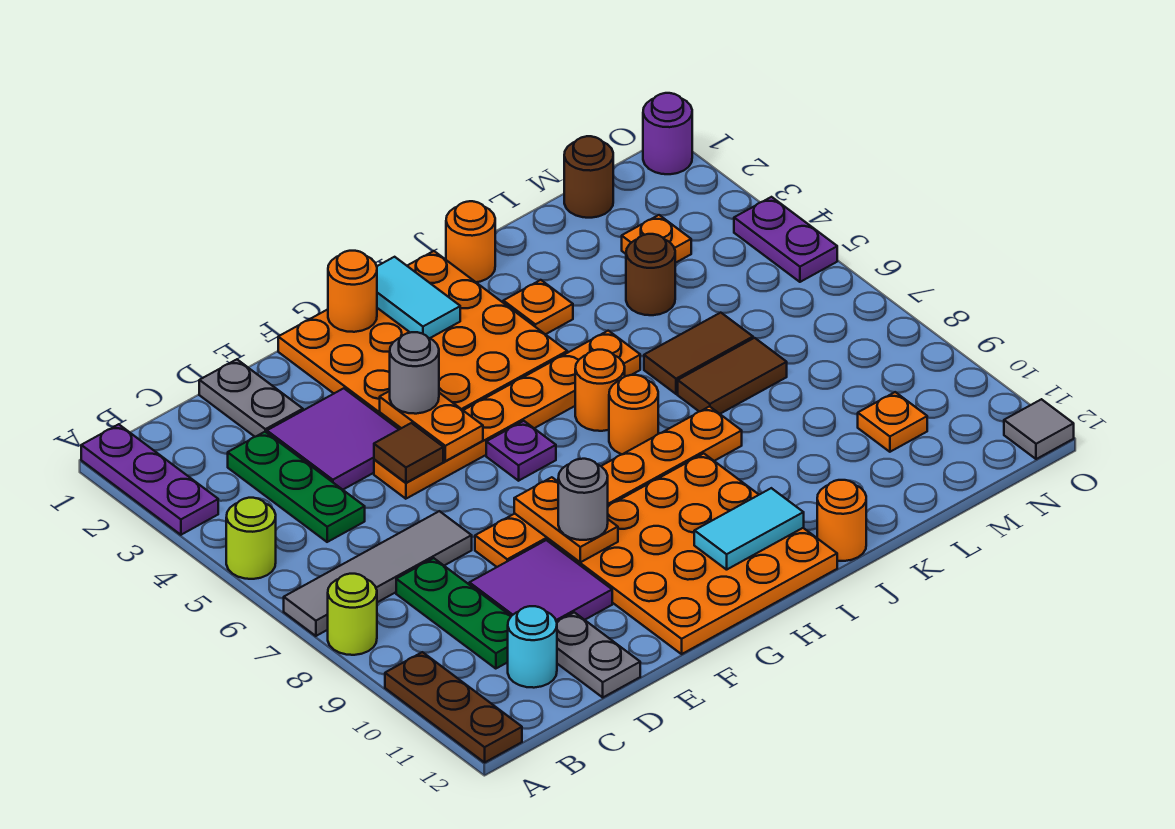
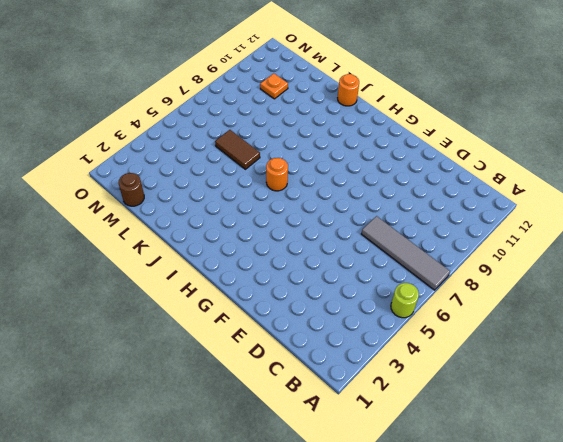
none -> purple plate A1:A3 level 1
none -> lime round brick A8 level 1
none -> brown plate A10:A12 level 1
none -> green plate C3:C5 level 1

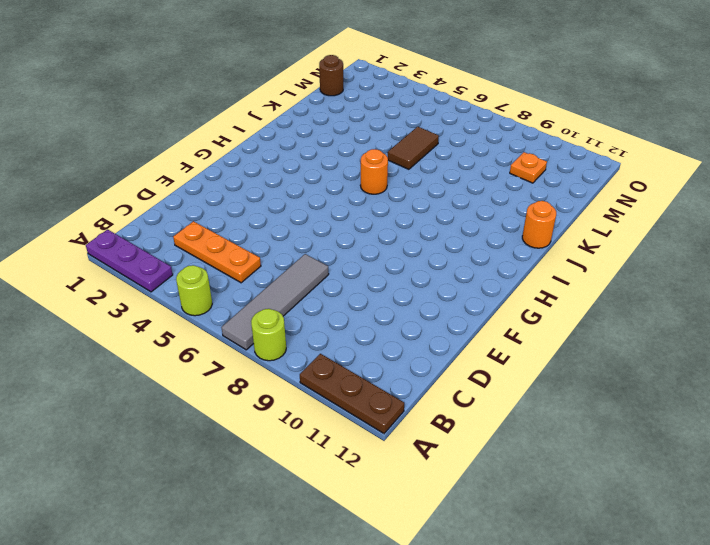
orange plate C3:C5 level 1 -> green plate C3:C5 level 1
none -> green plate C8:C10 level 1
none -> cyan round brick C11 level 1
none -> grey plate D1:D2 level 1
none -> purple tile D3:E4 level 1

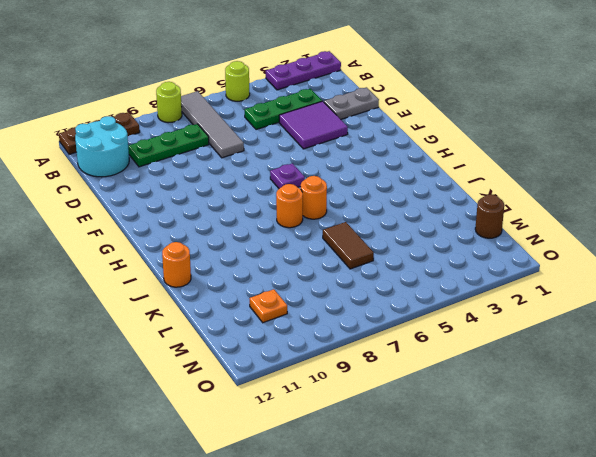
cyan round brick B11:C12 level 1 -> cyan round brick C11 level 1
none -> purple tile D9:E10 level 1
none -> grey plate D11:D12 level 1
none -> orange plate E5:J5 level 1
none -> orange plate E8:J8 level 1

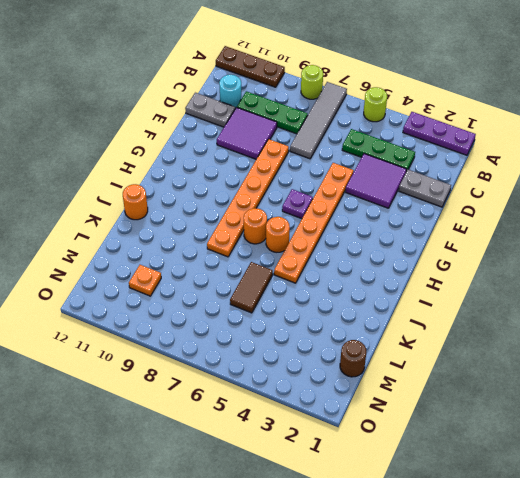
none -> orange plate F1:I4 level 1
none -> orange plate F9:I12 level 1
none -> orange round brick J1 level 1
none -> orange plate J3 level 1

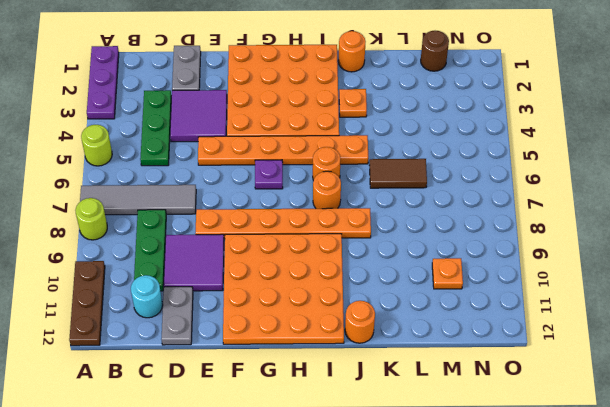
none -> brown tile K7:L7 level 1
none -> brown round brick L4 level 1
none -> orange plate M3 level 1
none -> purple round brick O1 level 1

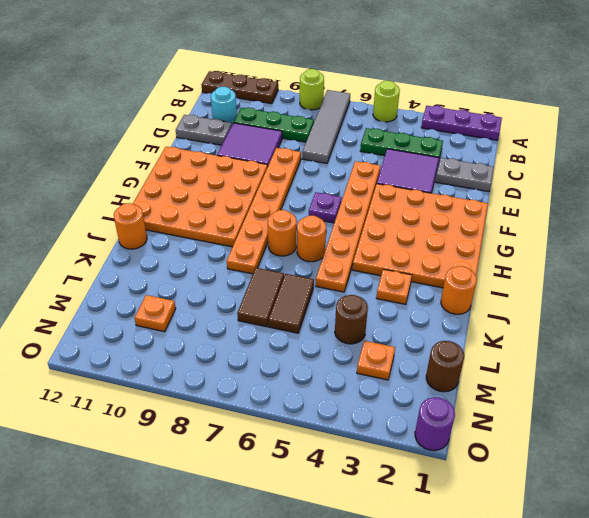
none -> purple plate O4:O5 level 1
none -> grey tile O12 level 1
none -> brown tile E5 level 2
none -> orange plate F4:F5 level 2

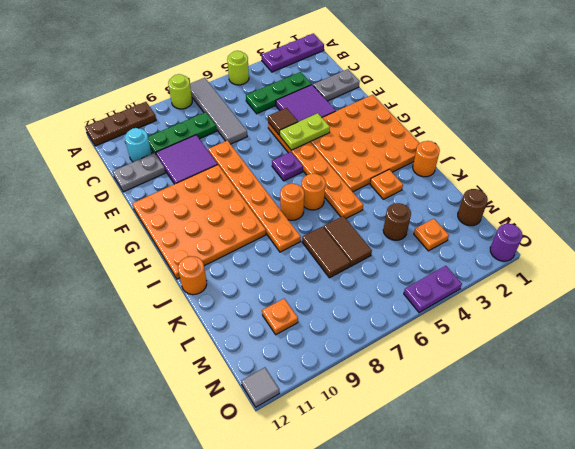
lime plate F4:F5 level 2 -> orange plate F4:F5 level 2
none -> orange plate F8:F9 level 2
none -> orange round brick G1 level 2
none -> cyan tile H1:H2 level 2
none -> cyan tile H11:I11 level 2

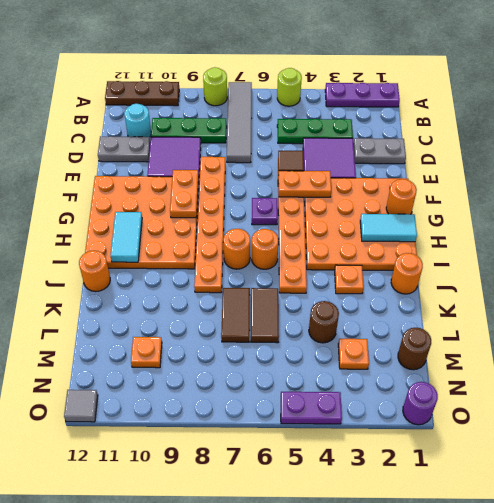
orange plate F9:G9 level 2 -> orange plate F8:F9 level 2
none -> grey round brick F4 level 3
none -> grey round brick F9 level 3

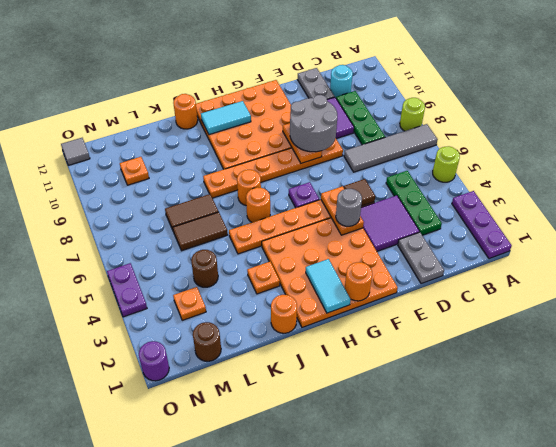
grey round brick E8:F9 level 3 -> grey round brick F9 level 3
none -> brown plate A10:A12 level 1

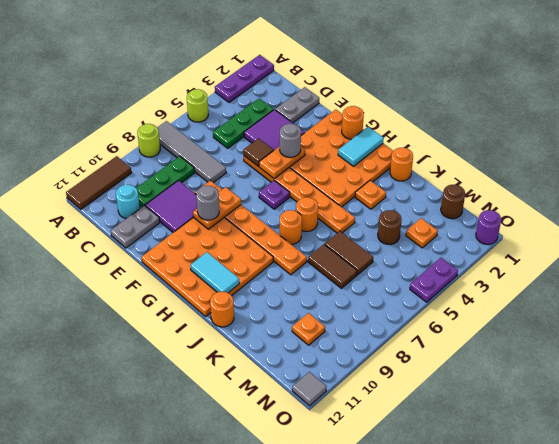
brown tile A10:A12 level 1 -> brown plate A10:A12 level 1

